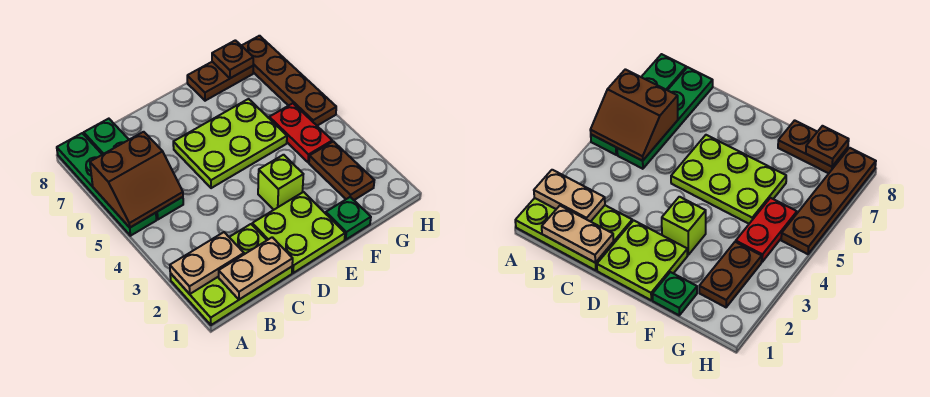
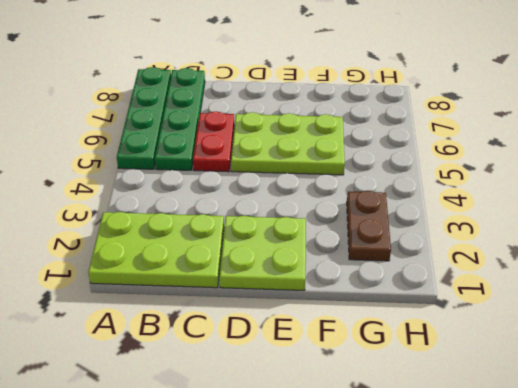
red plate C5:C6 level 1 -> red plate G4:G5 level 1
none -> lime brick E3 level 1
none -> green plate F1 level 1
none -> brown plate F8:G8 level 1

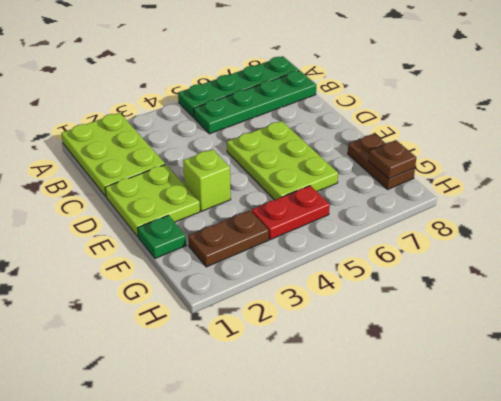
none -> brown plate H5:H8 level 1
none -> tan plate A2:B2 level 2
none -> brown slope A5:B6 level 2 top 6

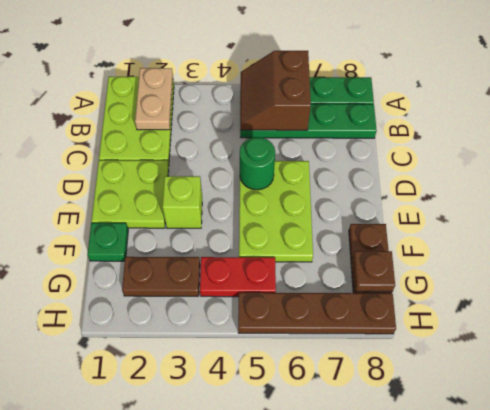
green round brick D5 level 2 -> none
none -> tan plate B1:C1 level 2

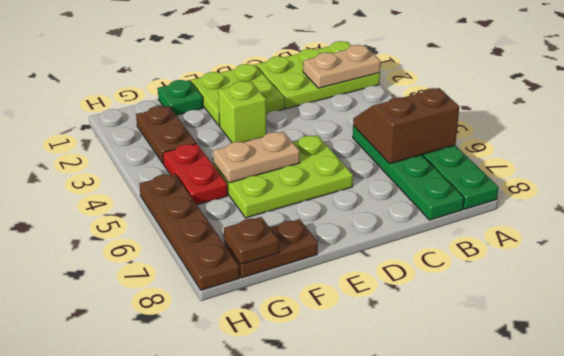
tan plate E5:F5 level 2 -> tan plate B1:C1 level 2

